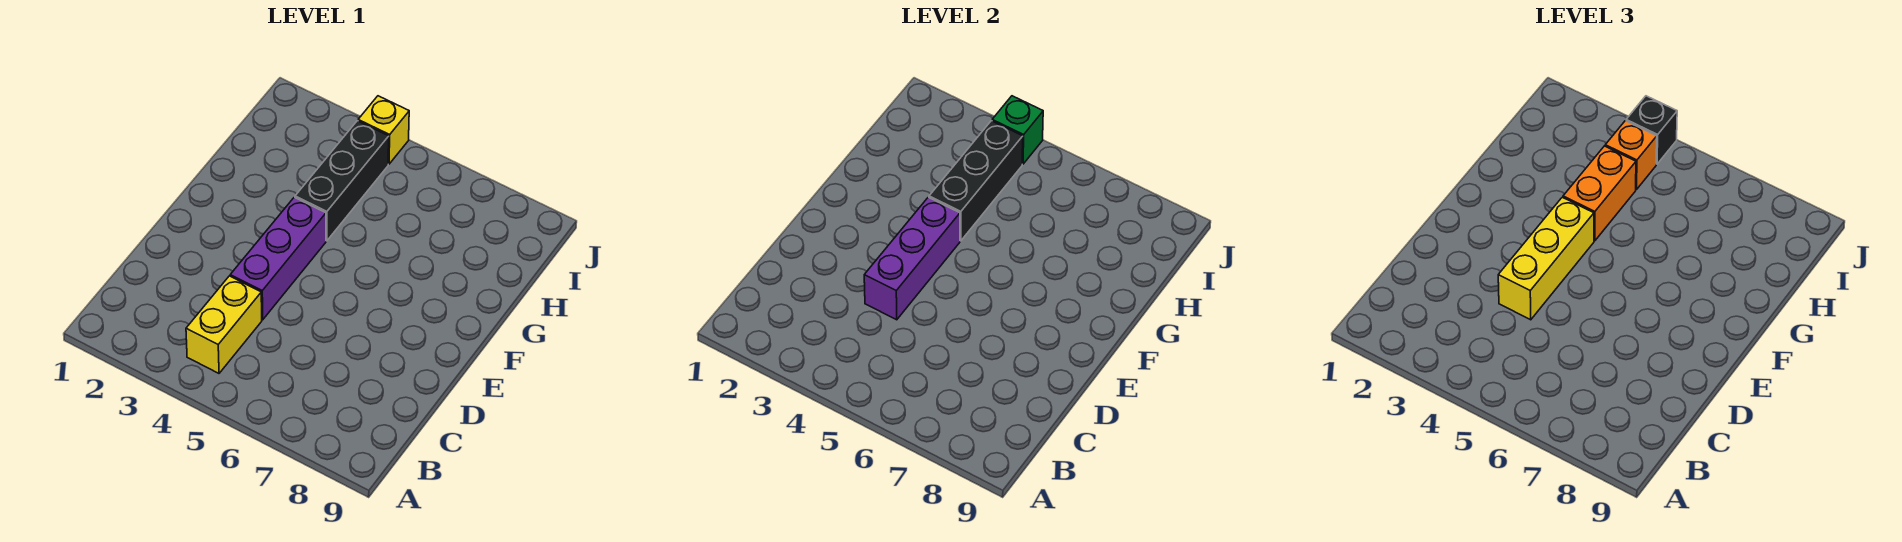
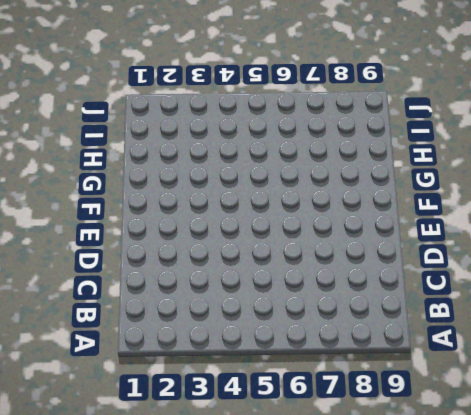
none -> yellow brick B4:C4 level 1
none -> purple brick D4:F4 level 1

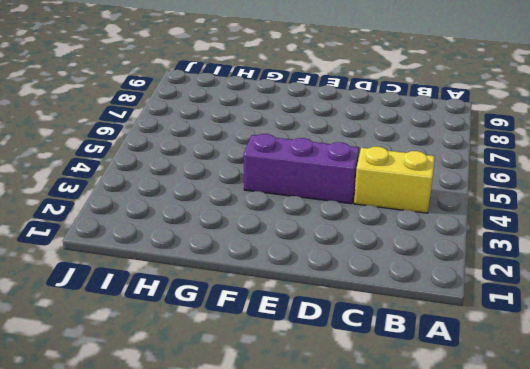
none -> black brick G4:I4 level 1
none -> yellow brick J4 level 1

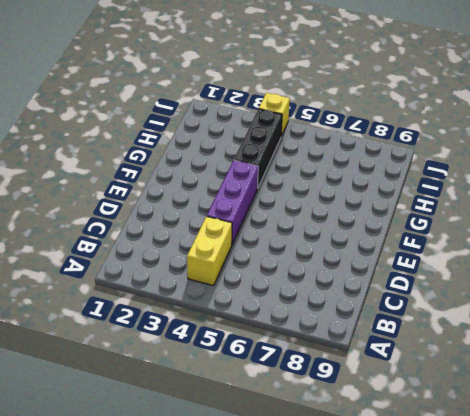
none -> purple brick D4:F4 level 2
none -> black brick G4:I4 level 2

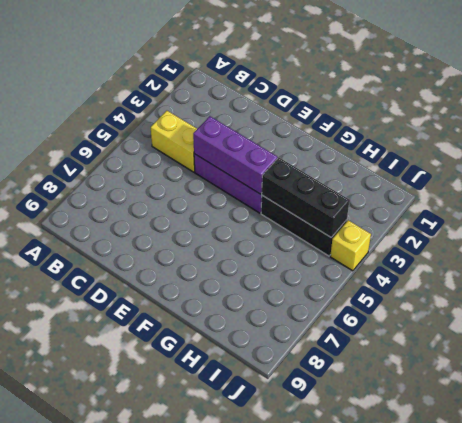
none -> green brick J4 level 2
none -> yellow brick D4:F4 level 3

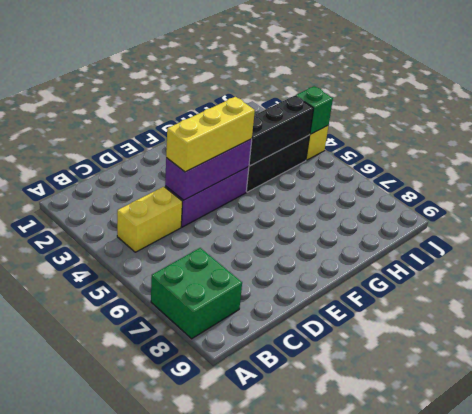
green brick A7:B8 level 1 -> none
none -> orange brick G4:H4 level 3
none -> orange brick I4 level 3

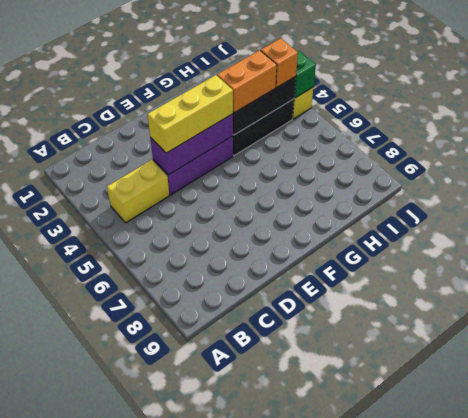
none -> black brick J4 level 3

